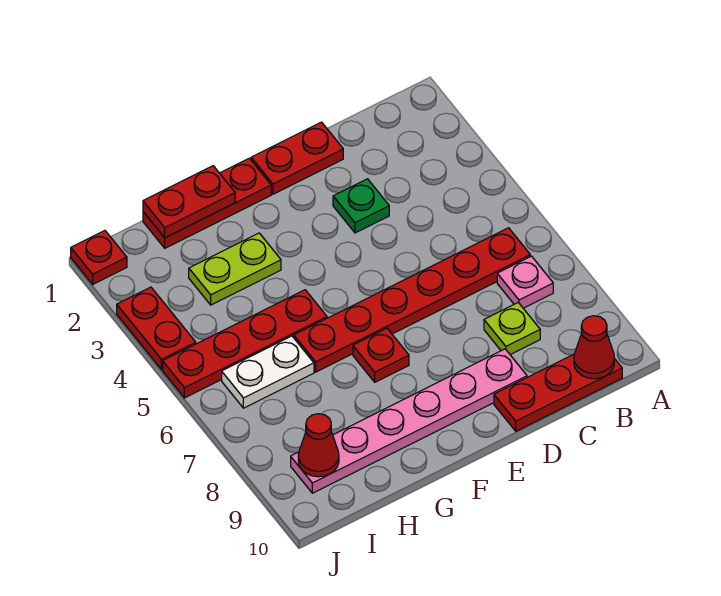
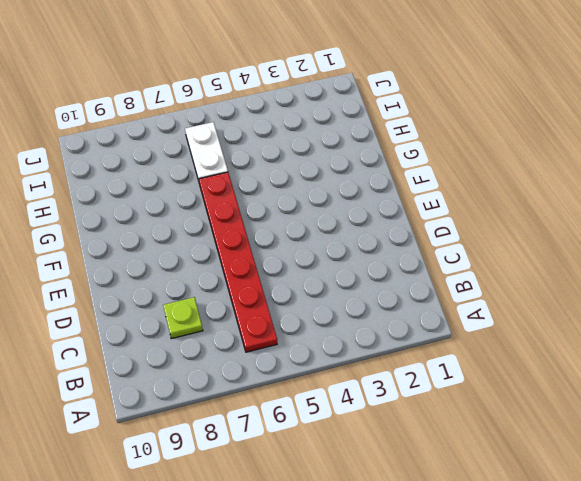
none -> pink plate B7 level 1
none -> red plate B10:D10 level 1
none -> red plate D1:E1 level 1

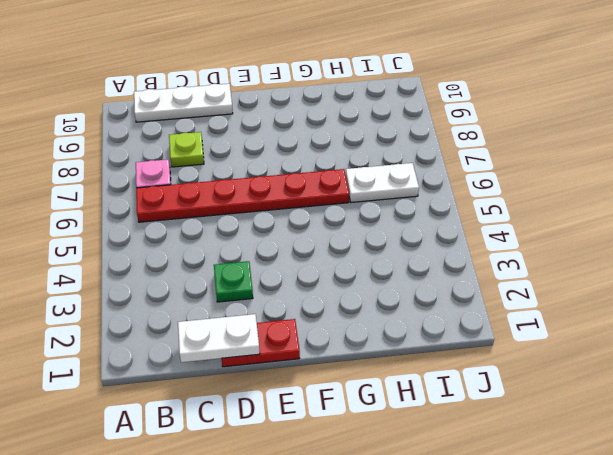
white plate B10:D10 level 1 -> red plate B10:D10 level 1
white plate C1:D1 level 2 -> none
none -> pink plate D9:I9 level 1
none -> red plate F1:H1 level 1
none -> red plate F7 level 1

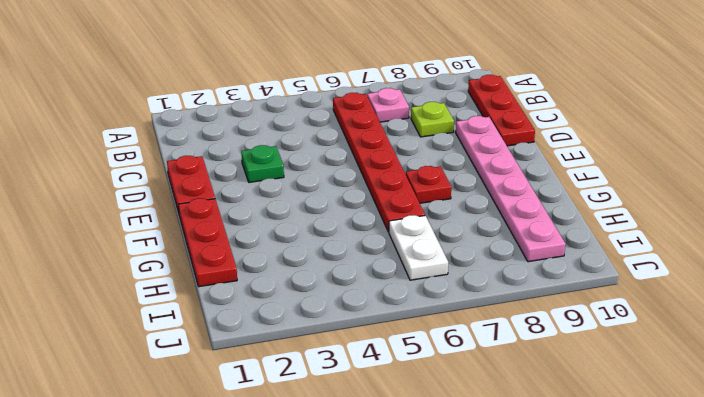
none -> lime plate G3:H3 level 1
none -> red plate G5:J5 level 1
none -> red plate J1 level 1

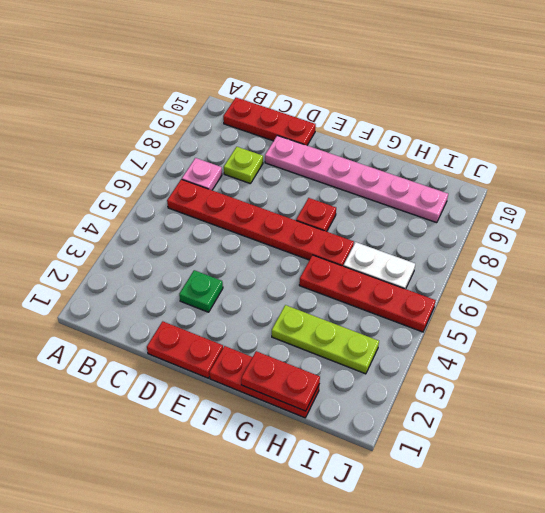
lime plate G3:I3 level 1 -> lime plate G3:H3 level 1
none -> red plate J1 level 1
none -> red plate J3:J4 level 1
none -> red cone B10 level 2

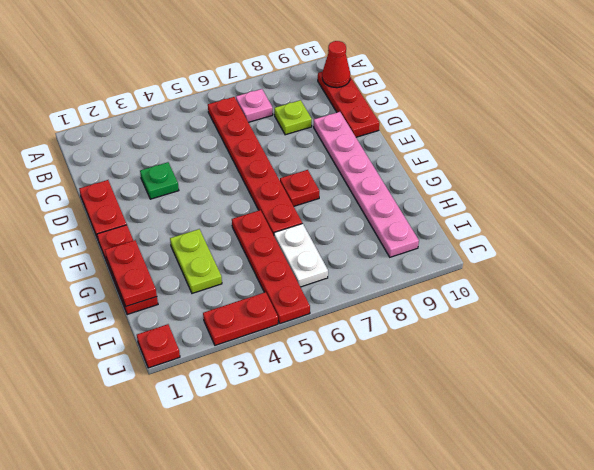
none -> red cone I9 level 2

